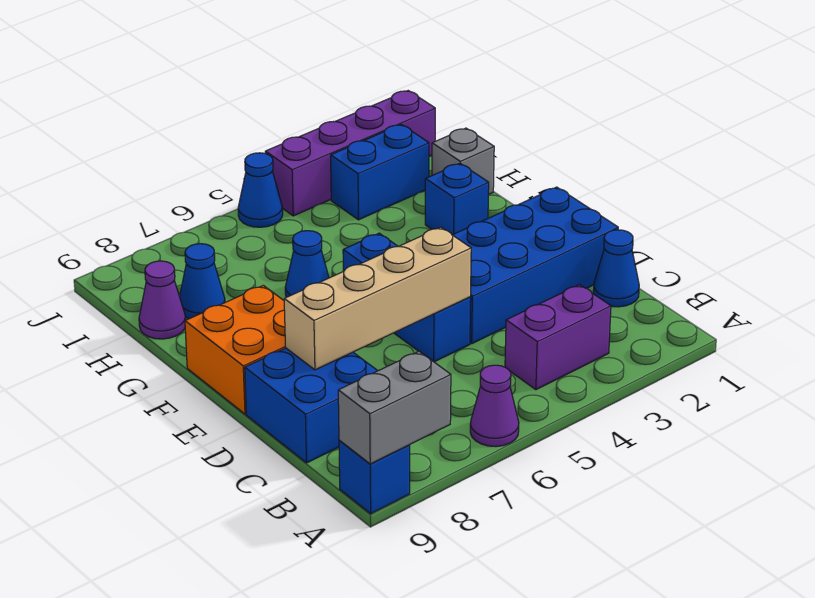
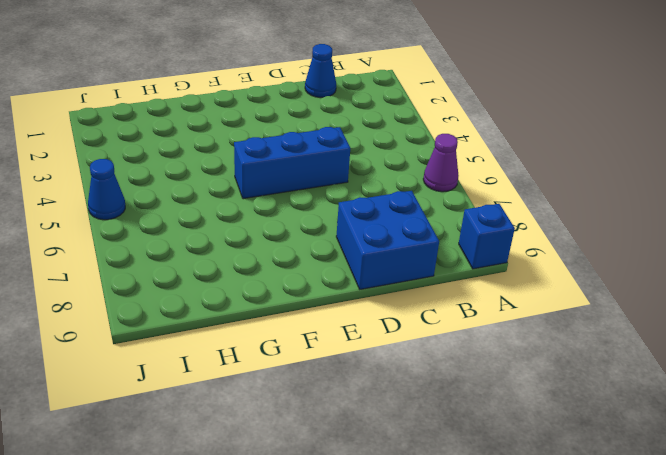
none -> purple brick B3:B4 level 1
none -> blue brick D1:E4 level 1
none -> orange brick E8:F9 level 1

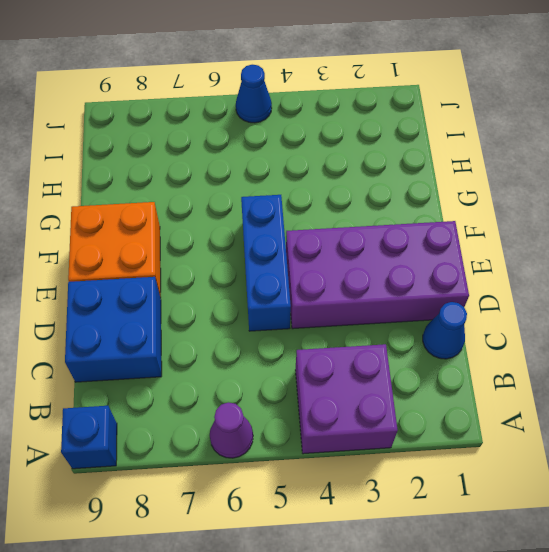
purple brick A3:B4 level 1 -> purple brick B3:B4 level 1
purple brick D1:E4 level 1 -> blue brick D1:E4 level 1
none -> blue brick G2 level 1
none -> blue cone G6 level 1
none -> grey brick H1 level 1

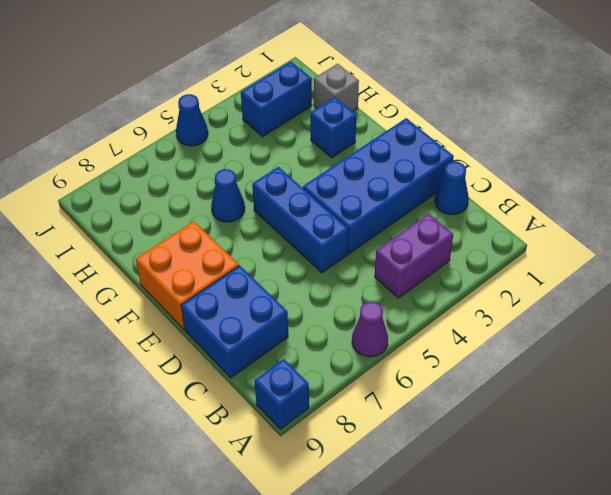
none -> blue cone H8 level 1
none -> purple cone H9 level 1
none -> purple brick J1:J4 level 1

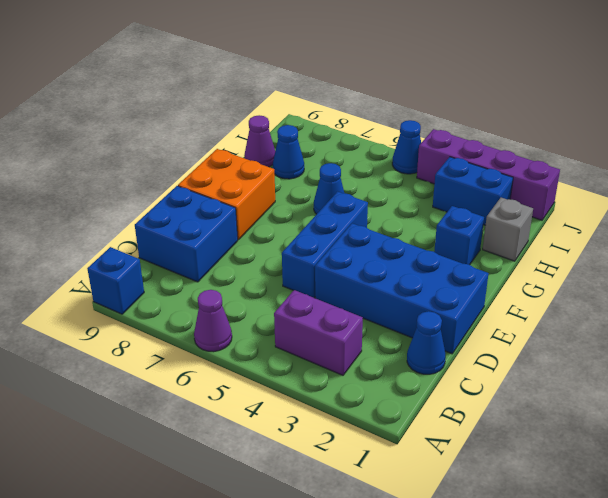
none -> grey brick A8:A9 level 2
none -> tan brick D5:D8 level 2

